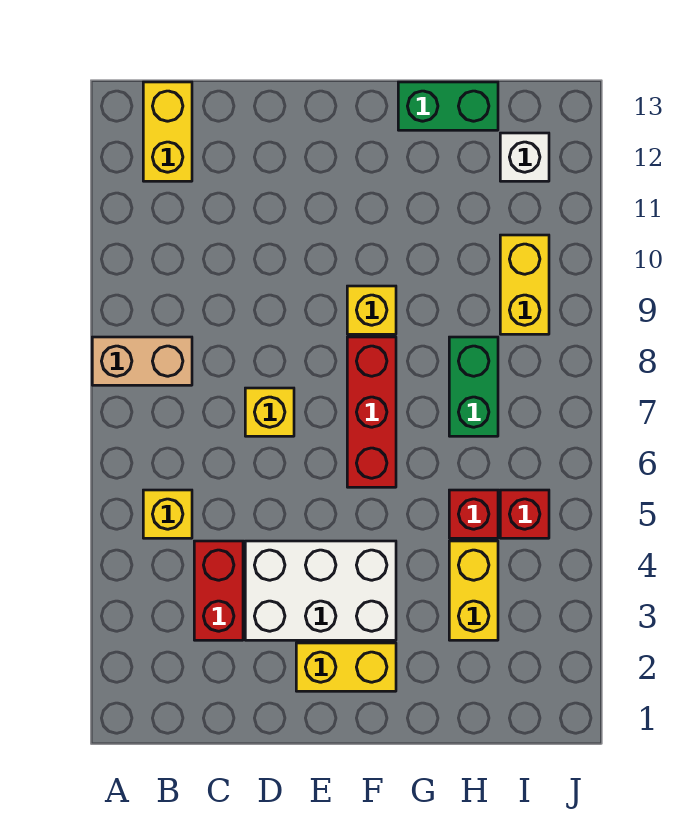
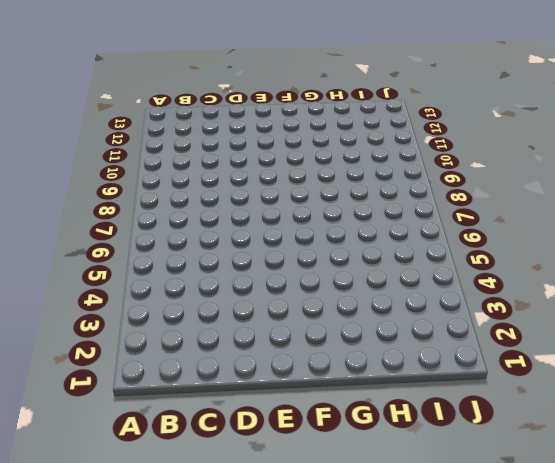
none -> tan brick A8:B8 level 1
none -> yellow brick B5 level 1
none -> yellow brick B12:B13 level 1

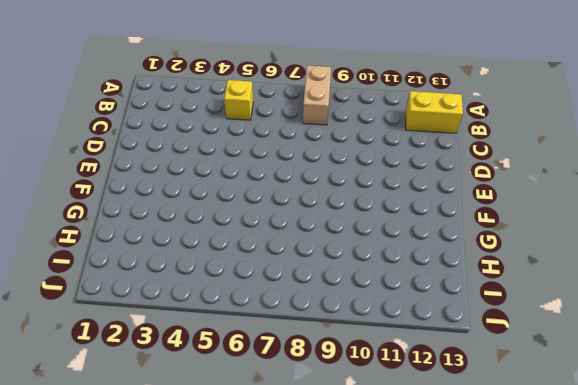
none -> red brick C3:C4 level 1
none -> white brick D3:F4 level 1
none -> yellow brick D7 level 1

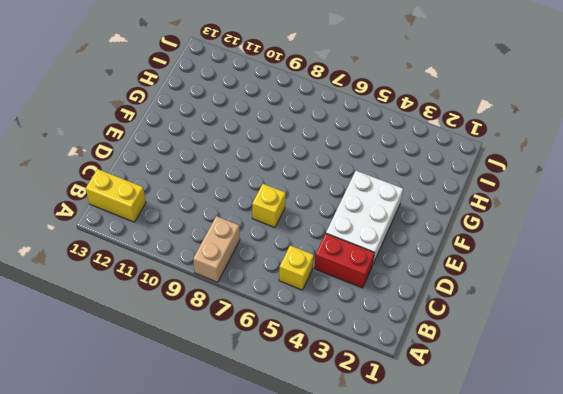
none -> yellow brick E2:F2 level 1
none -> red brick F6:F8 level 1
none -> yellow brick F9 level 1

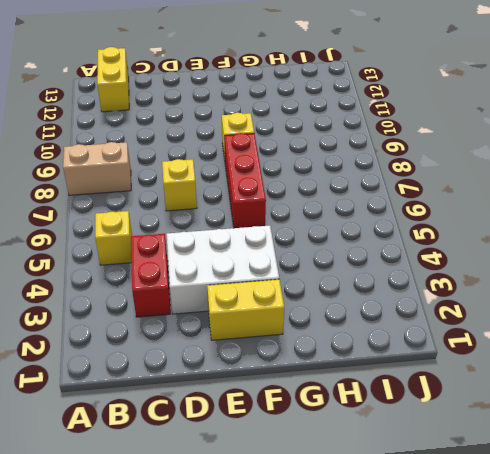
none -> green brick G13:H13 level 1
none -> yellow brick H3:H4 level 1
none -> red brick H5 level 1

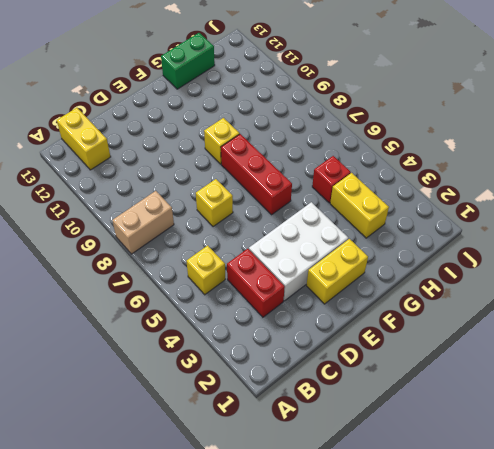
none -> green brick H7:H8 level 1
none -> red brick I5 level 1
none -> yellow brick I9:I10 level 1

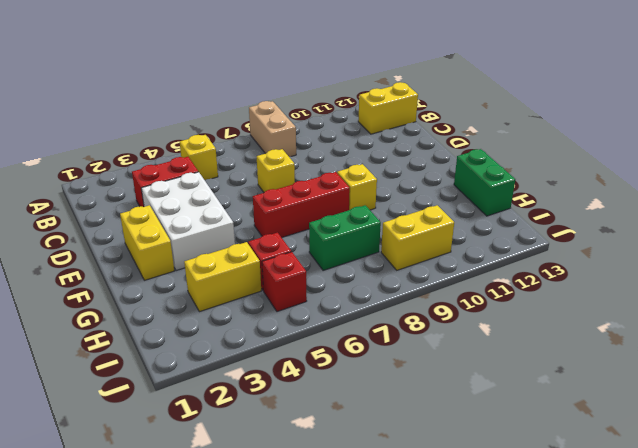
none -> white brick I12 level 1

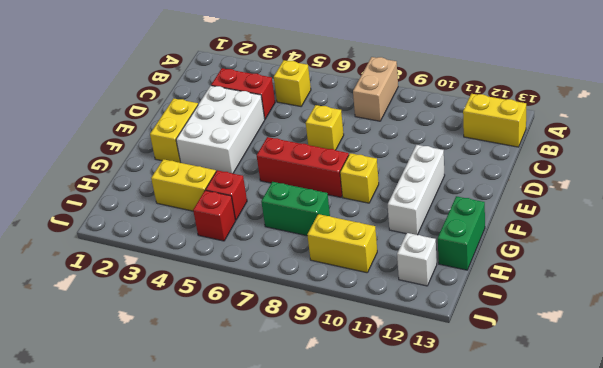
white brick E11:G11 level 1 -> none

